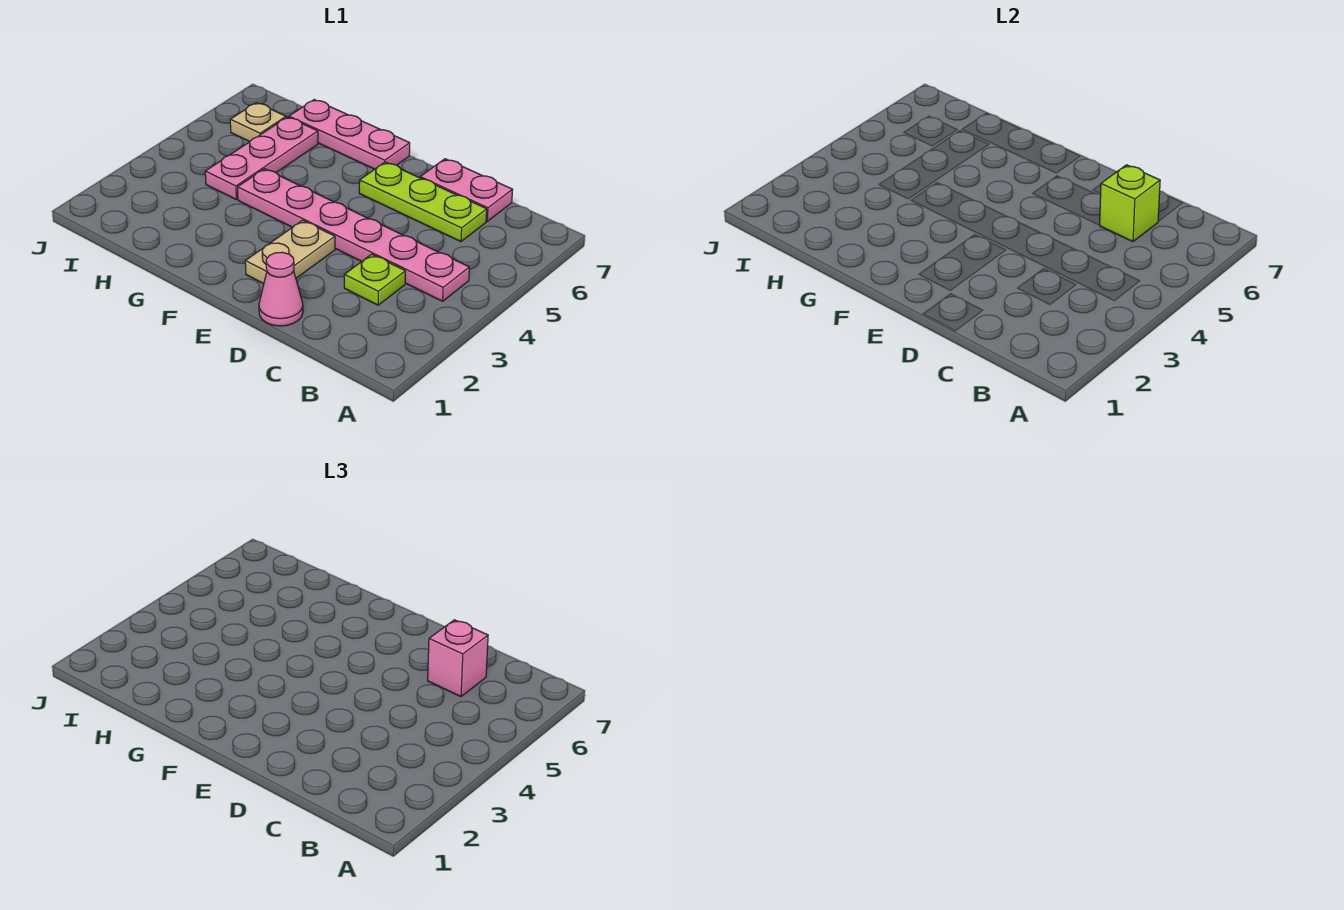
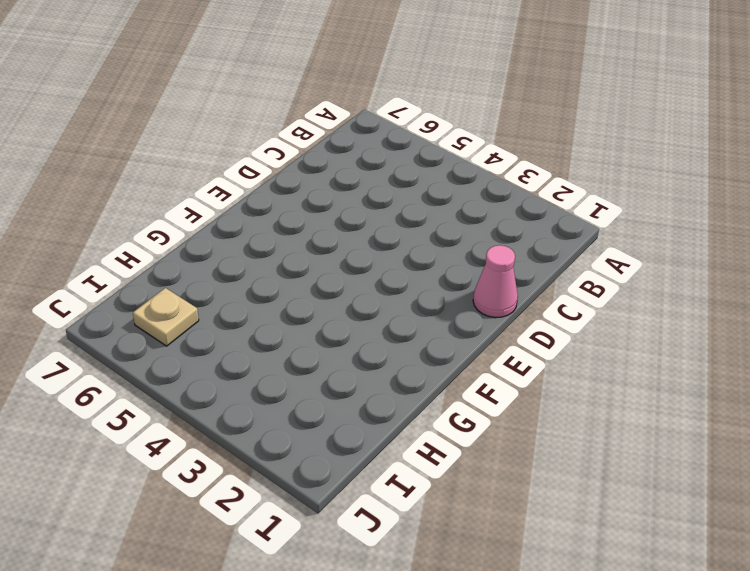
none -> pink plate B4:G4 level 1
none -> lime plate C3 level 1

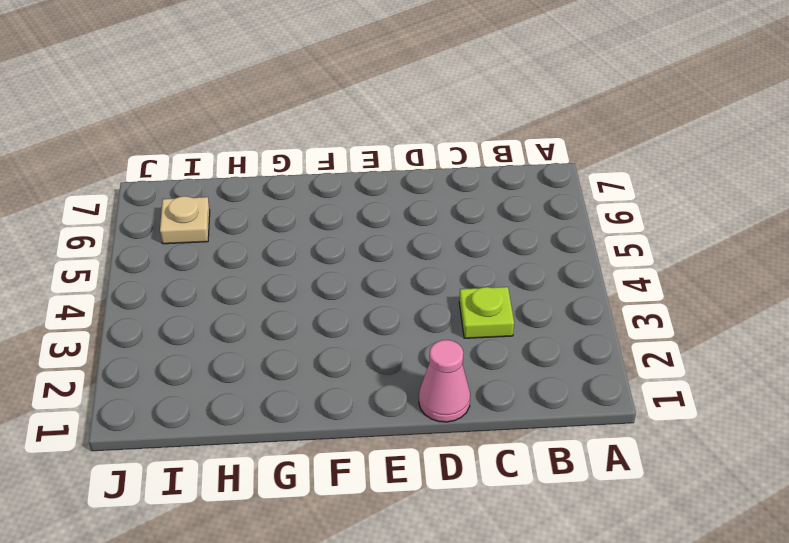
none -> pink plate B4:G4 level 1
none -> lime plate C6:E6 level 1

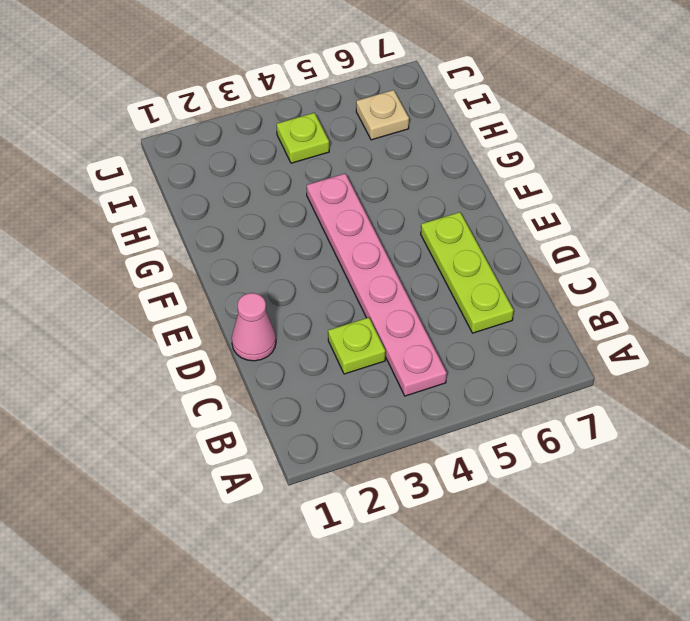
lime plate I4 level 1 -> none
none -> pink plate C7:D7 level 1
none -> tan plate E2:E3 level 1

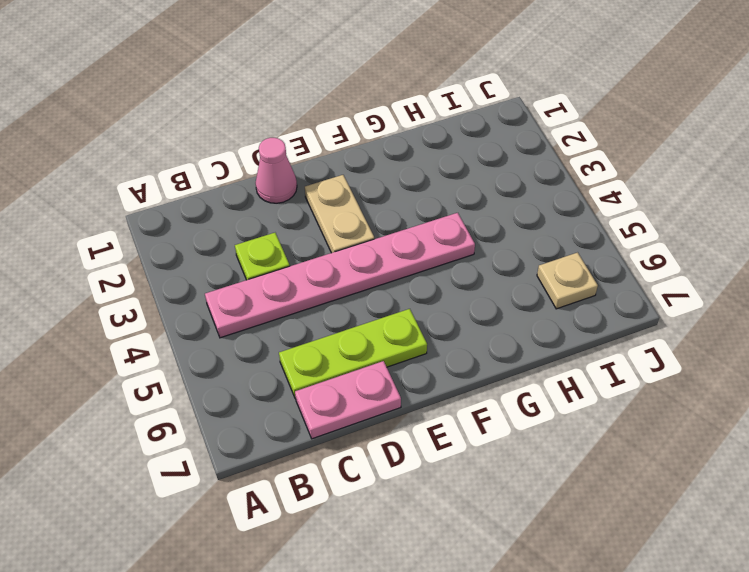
none -> pink plate F7:H7 level 1
none -> pink plate H4:H6 level 1

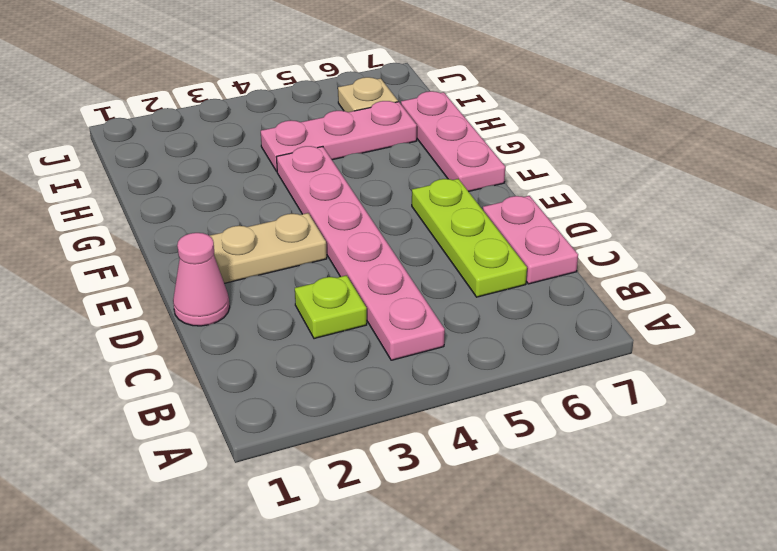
none -> lime brick C6 level 2
none -> pink brick C6 level 3

